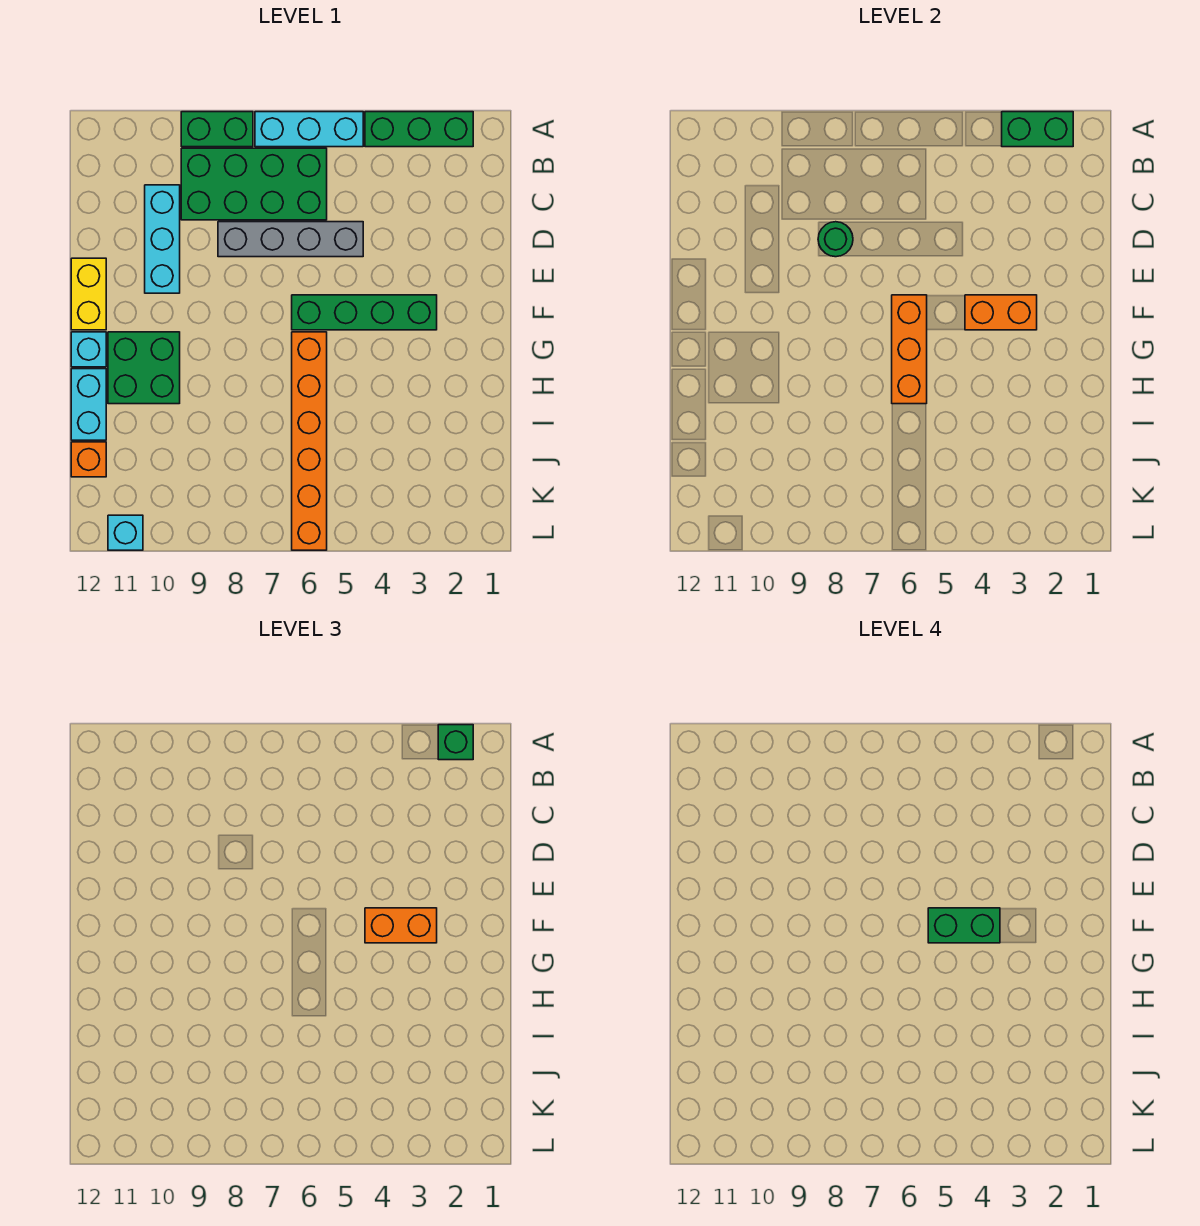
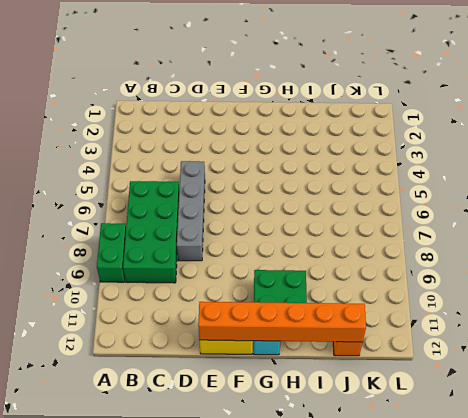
orange brick E12:J12 level 2 -> orange brick G6:L6 level 1
none -> green brick A2:A4 level 1
none -> cyan brick A5:A7 level 1
none -> cyan brick C10:E10 level 1

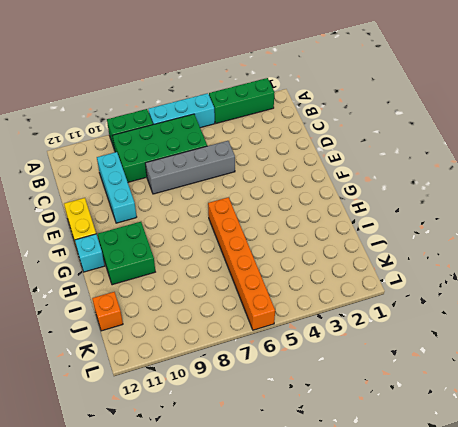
none -> green brick F3:F6 level 1
none -> cyan brick H12:I12 level 1
none -> cyan brick L11 level 1

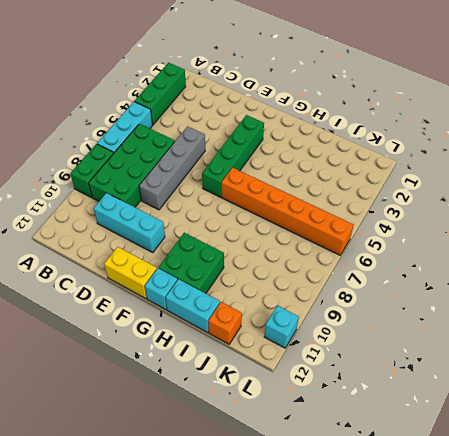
none -> green brick A2:A3 level 2
none -> green round brick D8 level 2
none -> orange brick F3:F4 level 2

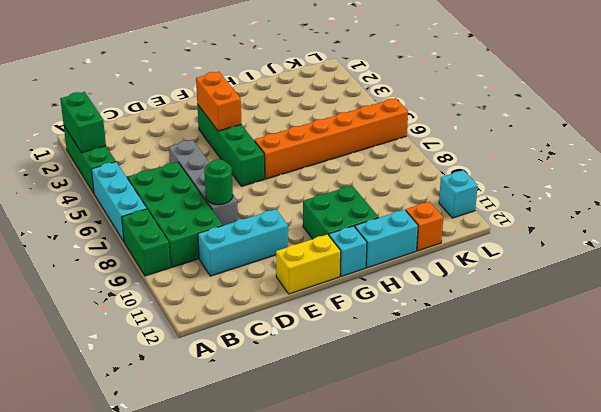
none -> orange brick F6:H6 level 2
none -> green brick A2 level 3
none -> orange brick F3:F4 level 3

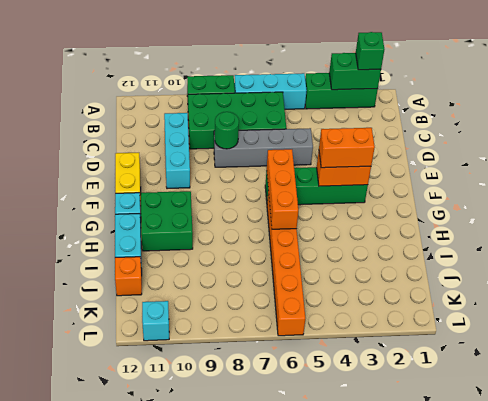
none -> green brick F4:F5 level 4

